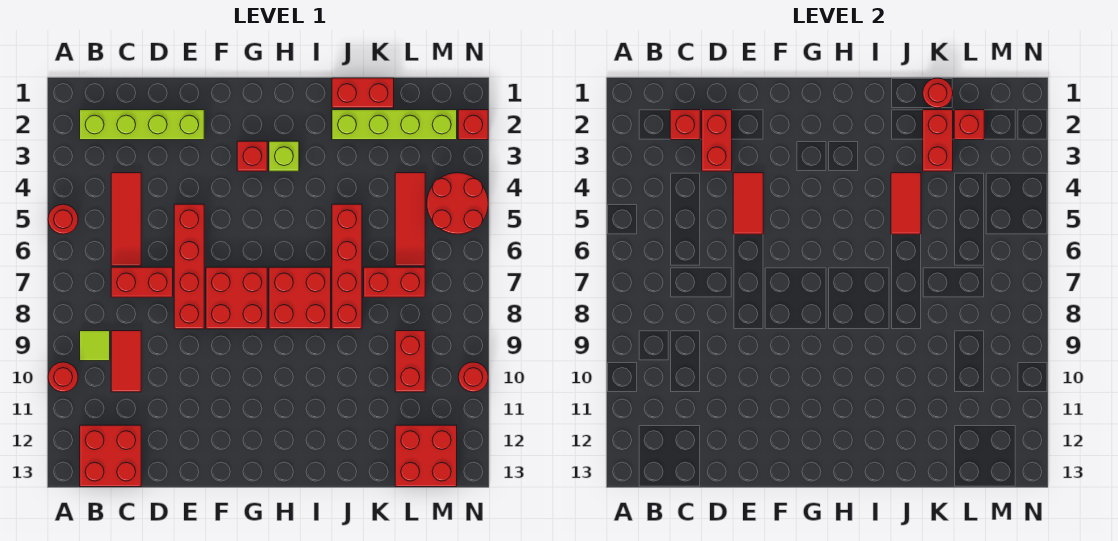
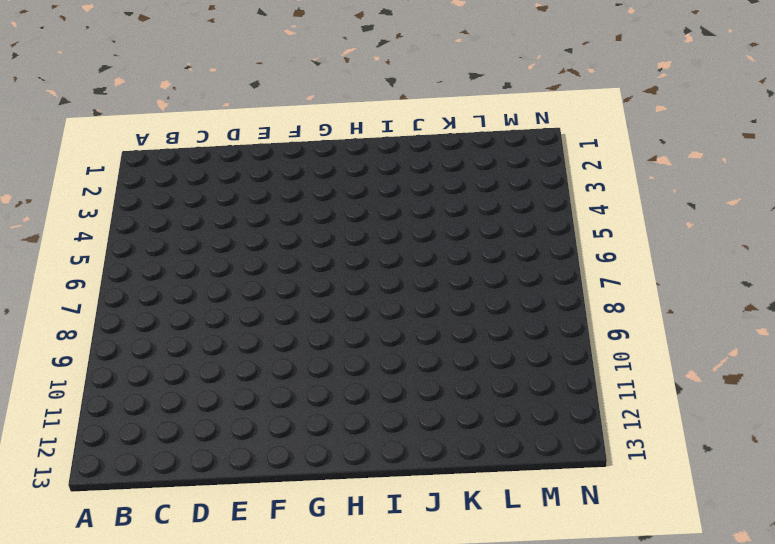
none -> red round brick A5 level 1
none -> red round brick A10 level 1
none -> lime brick B2:E2 level 1
none -> lime tile B9 level 1

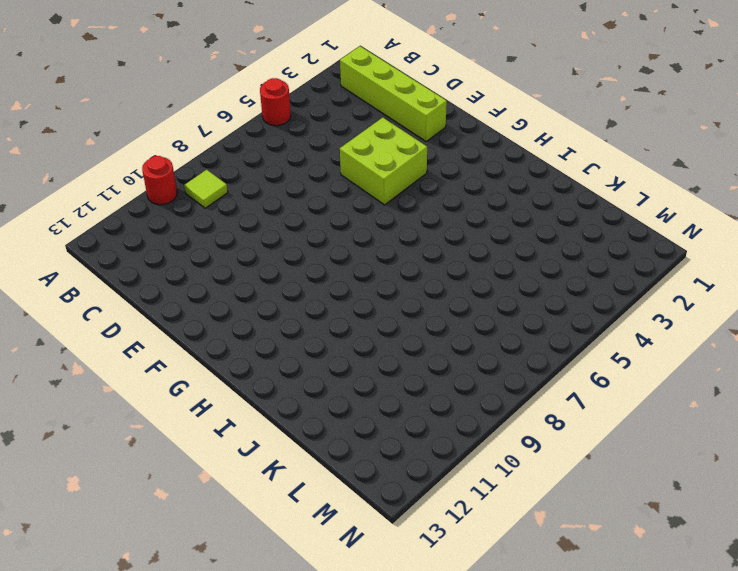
lime brick E4:F5 level 1 -> red brick E5:E8 level 1
none -> red brick B12:C13 level 1
none -> red tile C4:C6 level 1
none -> red brick C7:D7 level 1
none -> red tile C9:C10 level 1

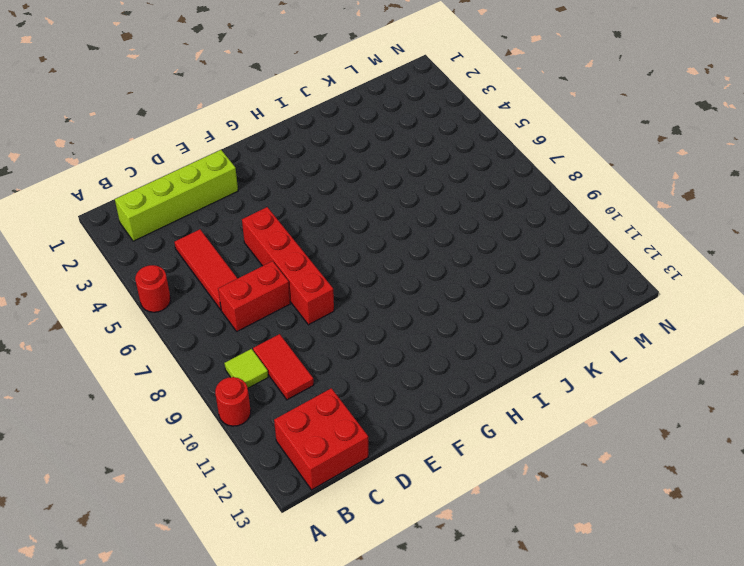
none -> red brick F7:G8 level 1
none -> red brick G3 level 1
none -> lime brick H3 level 1
none -> red brick H7:I8 level 1

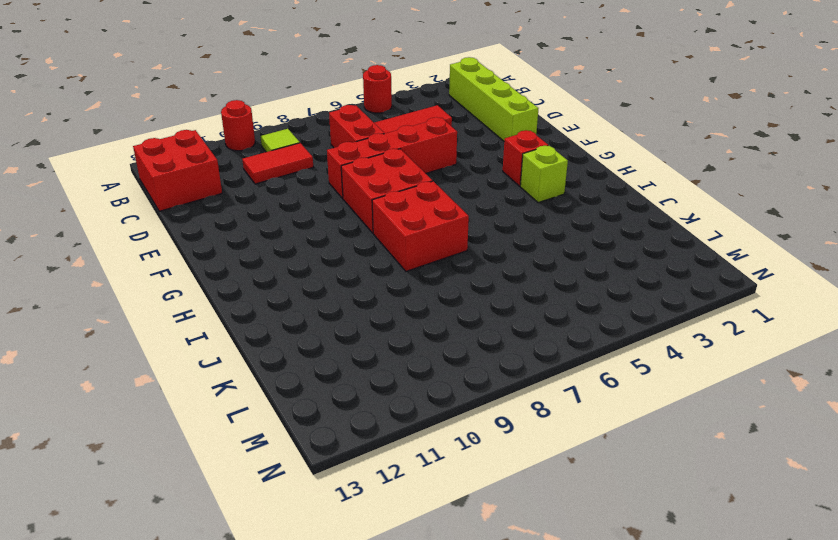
none -> red brick J1:K1 level 1
none -> lime brick J2:M2 level 1
none -> red brick J5:J8 level 1
none -> red brick K7:L7 level 1

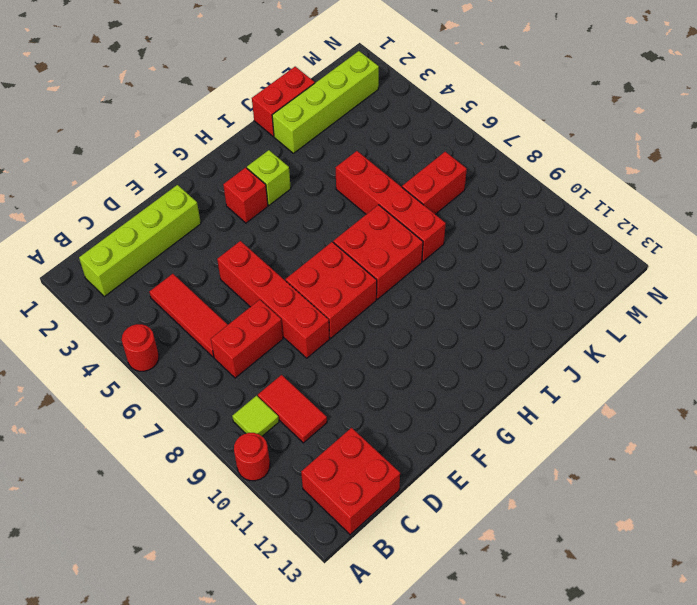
none -> red tile L4:L6 level 1
none -> red brick L9:L10 level 1
none -> red brick L12:M13 level 1
none -> red round brick M4:N5 level 1

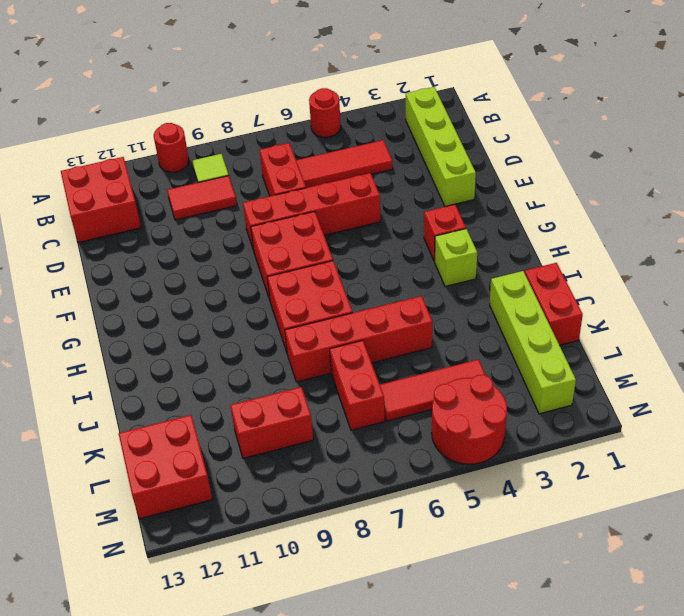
none -> red brick N2 level 1
none -> red round brick N10 level 1
none -> red brick C2 level 2
none -> red brick D2:D3 level 2

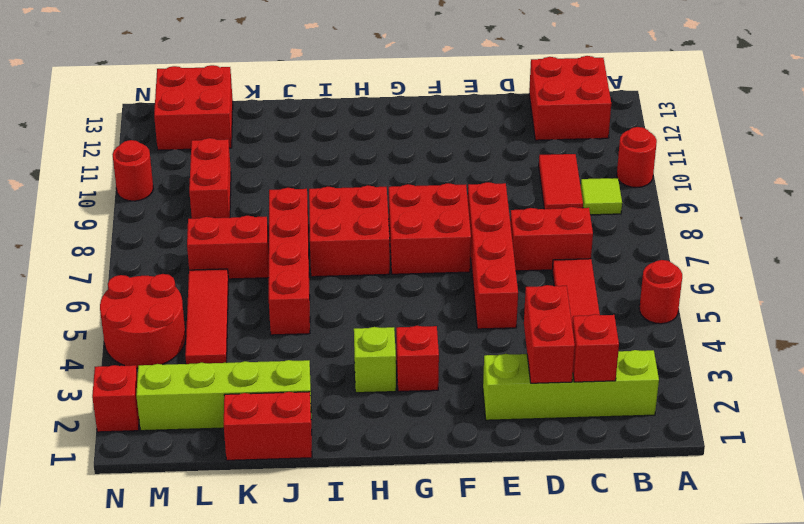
none -> red tile E4:E5 level 2
none -> red tile J4:J5 level 2
none -> red round brick K1 level 2
none -> red brick K2:K3 level 2

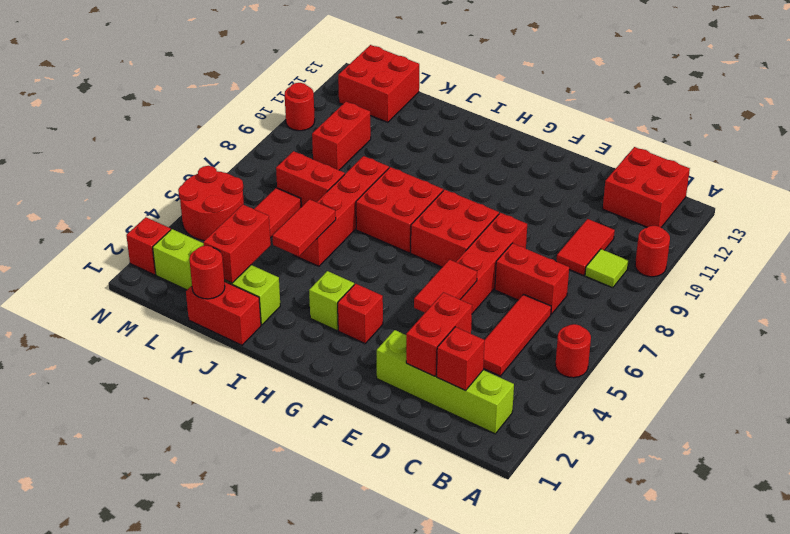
none -> red brick L2 level 2

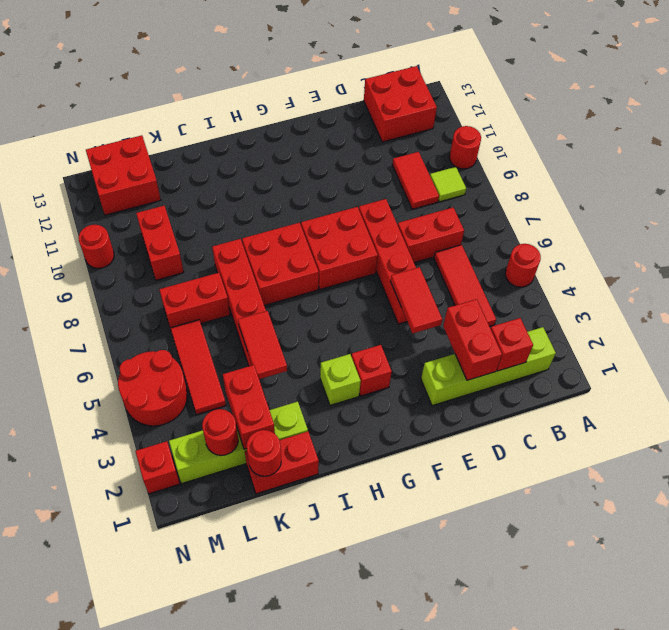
red round brick L2 level 2 -> red brick L2 level 2

